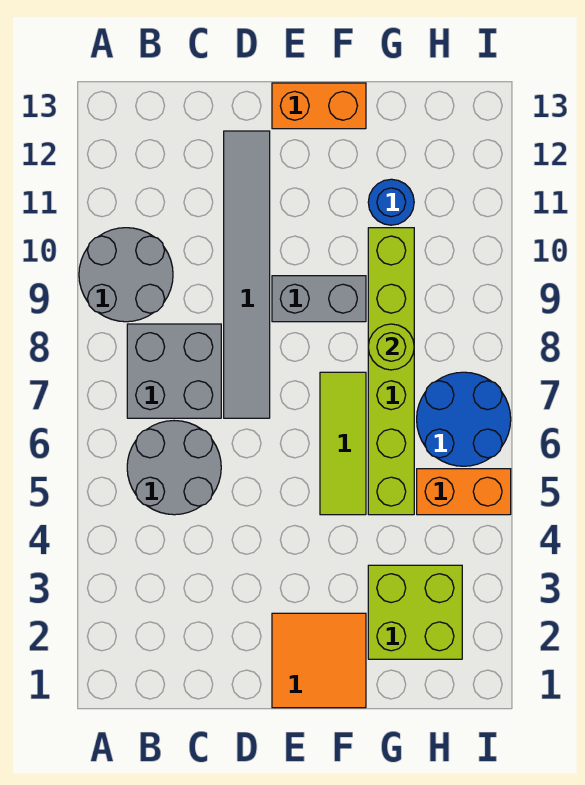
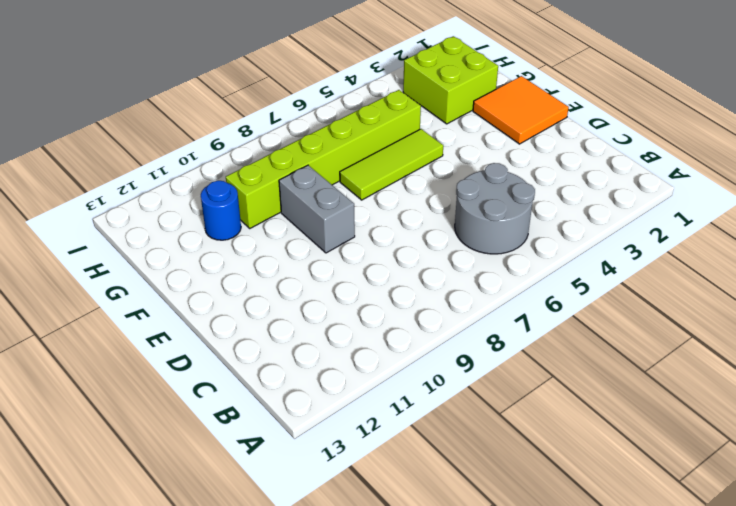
none -> grey round brick A9:B10 level 1
none -> grey brick B7:C8 level 1
none -> grey tile D7:D12 level 1

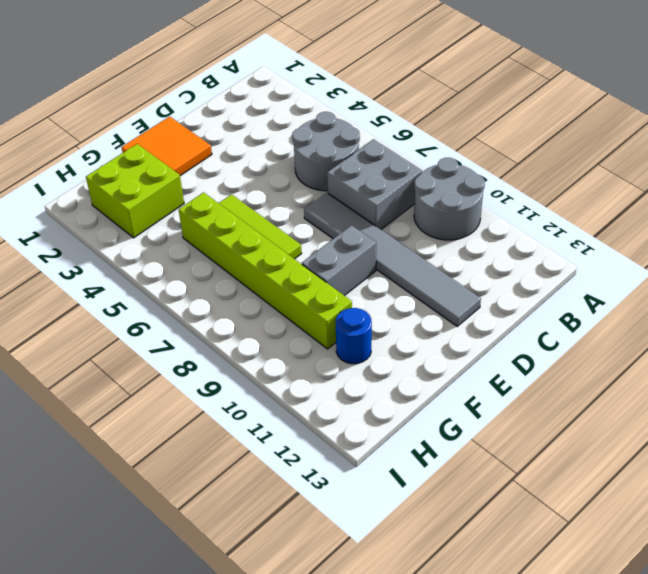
none -> orange brick E13:F13 level 1
none -> orange brick H5:I5 level 1
none -> blue round brick H6:I7 level 1

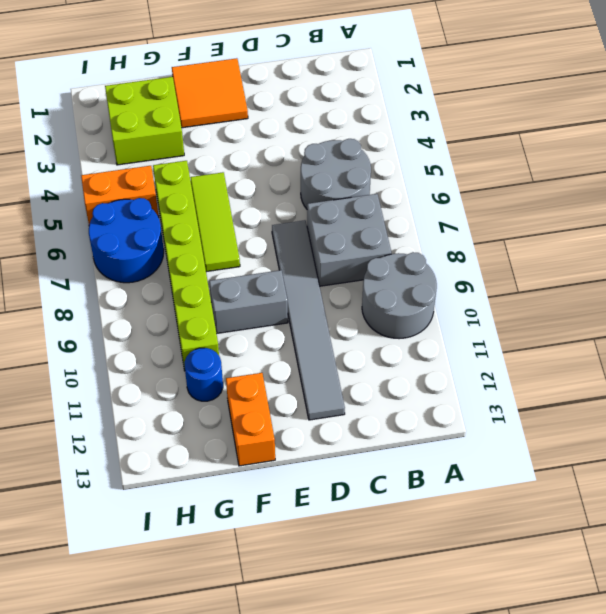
orange brick F12:F13 level 1 -> orange brick E13:F13 level 1
none -> lime round brick G8 level 2

